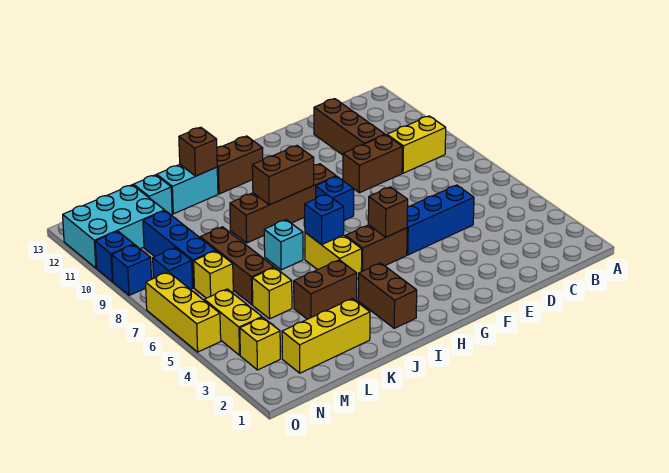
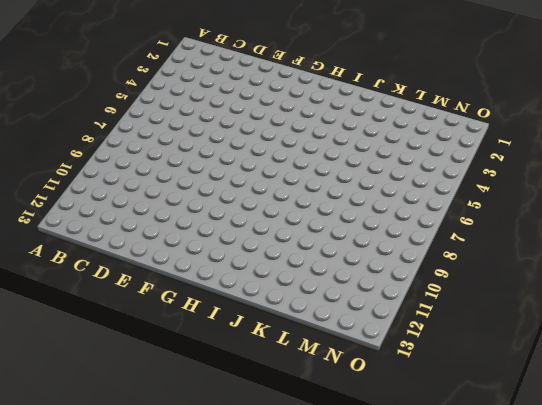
none -> yellow brick B9:C9 level 1
none -> blue brick D5:F5 level 1
none -> brown brick D9:E9 level 1
none -> brown brick D10:D12 level 1

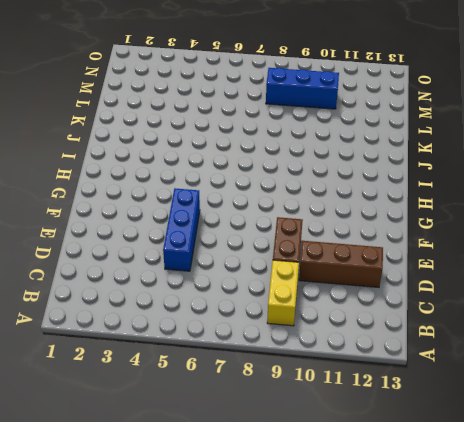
none -> brown brick G5:H5 level 1
none -> blue brick G8 level 1
none -> brown brick G9:J9 level 1
none -> brown brick H12:I12 level 1

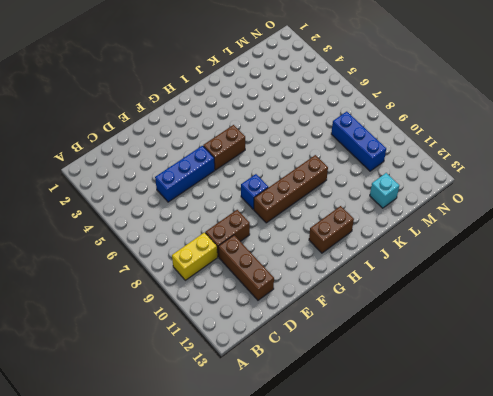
none -> brown brick I2:I3 level 1
none -> yellow brick I5:I6 level 1
none -> brown brick J4:K4 level 1
none -> cyan brick J7 level 1

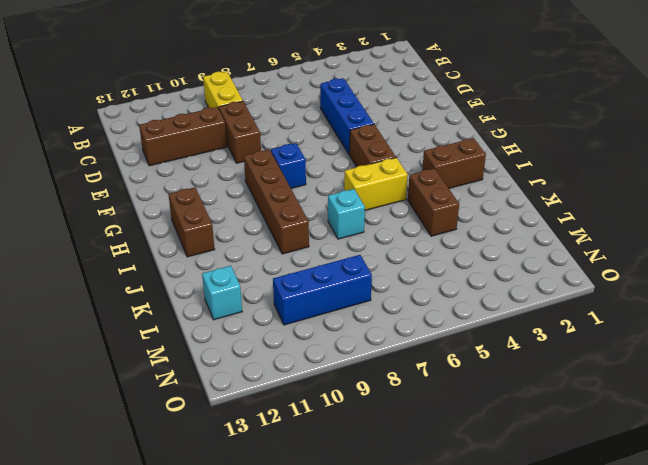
none -> cyan brick J12:K12 level 1
none -> yellow brick K2:M2 level 1
none -> yellow brick L5 level 1
none -> brown brick L6:L8 level 1

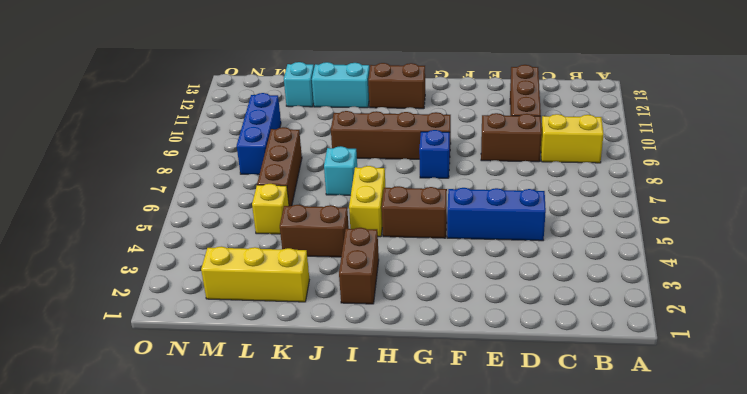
none -> yellow brick M7 level 1
none -> cyan brick M11:O12 level 1
none -> yellow brick N3 level 1
none -> yellow brick N4:N5 level 1

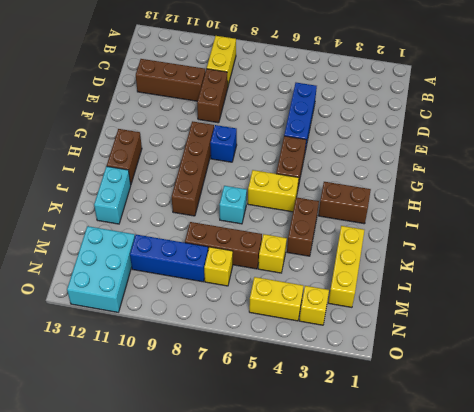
none -> cyan brick L12 level 1
none -> blue brick N8 level 1
none -> yellow brick O5:O7 level 1
none -> blue brick O9 level 1

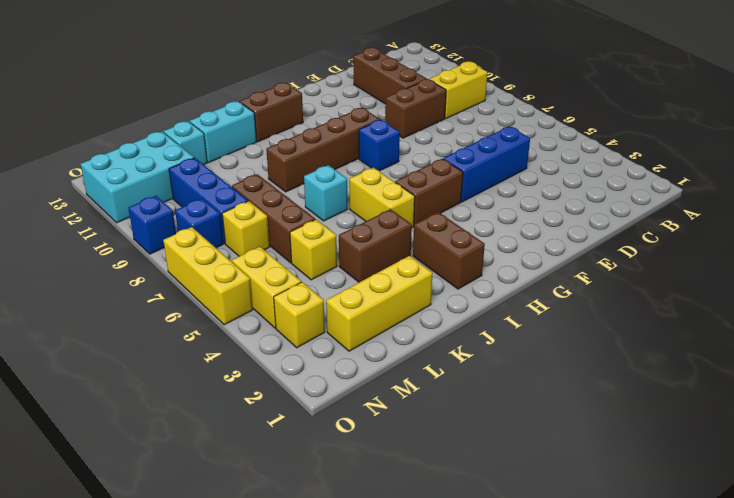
none -> blue brick O10 level 1
none -> brown brick G5 level 2
none -> brown brick H9:I9 level 2
none -> blue brick I6 level 2

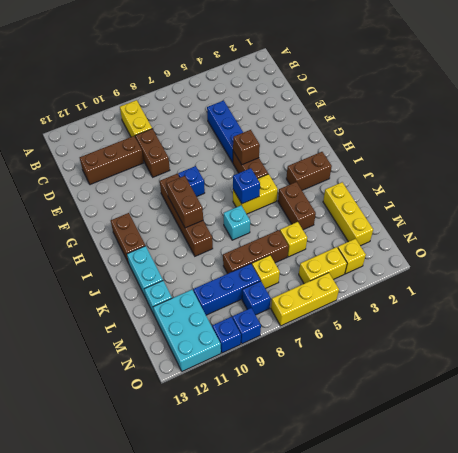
none -> brown brick J12 level 2

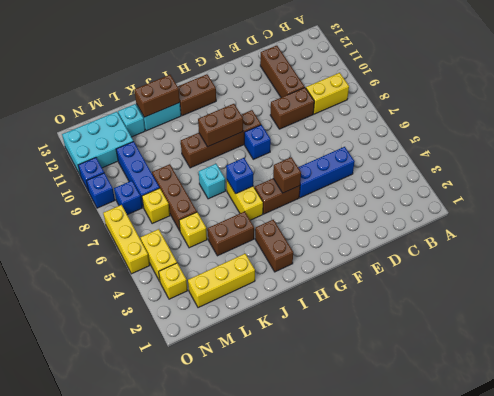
brown brick J12:K12 level 2 -> brown brick J12 level 2

